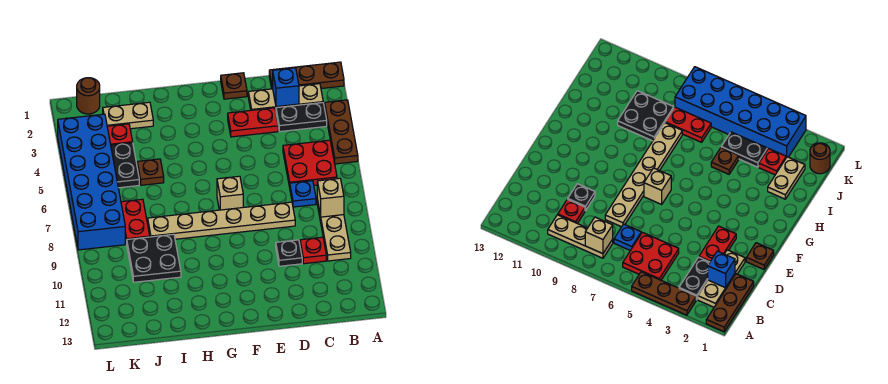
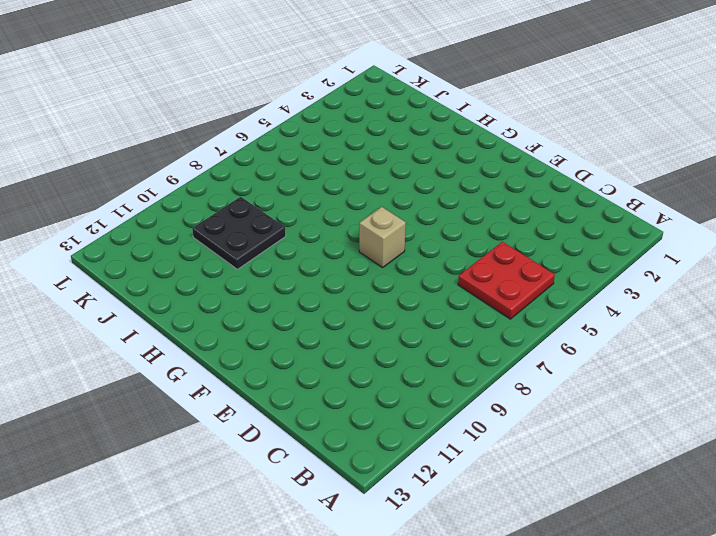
none -> brown plate A1:C1 level 1
none -> brown plate A3:A5 level 1
none -> tan plate B2:D2 level 1

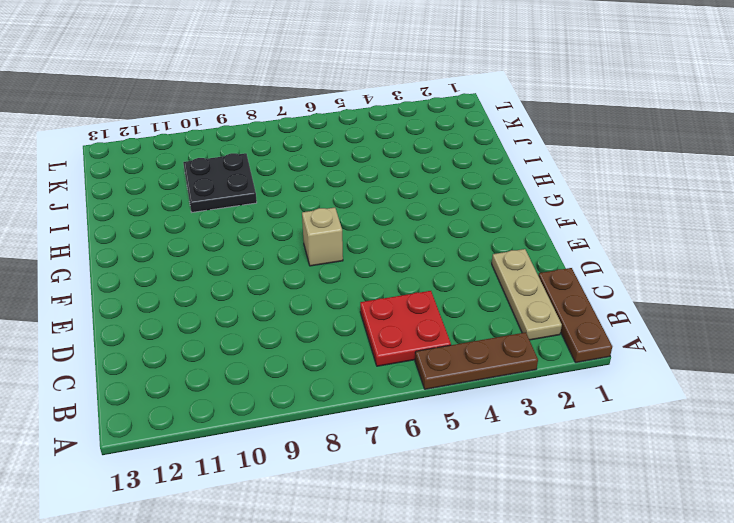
none -> black plate B3:C3 level 1
none -> tan plate B8:B10 level 1
none -> blue plate C7 level 1

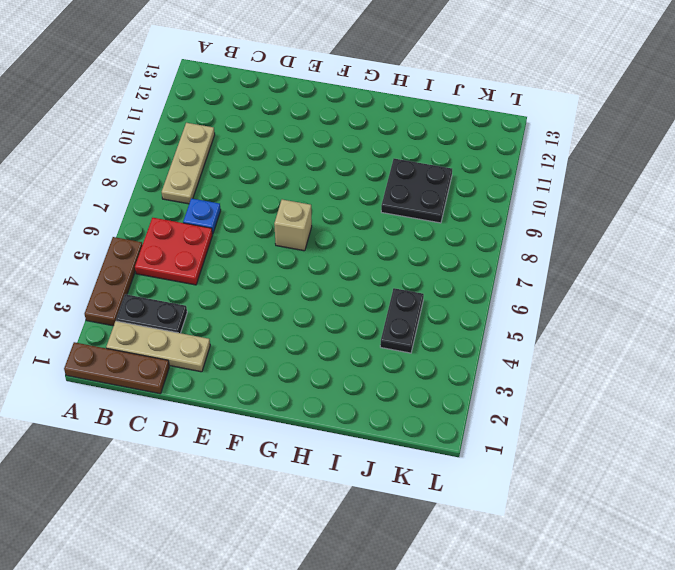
none -> red plate C10 level 1
none -> red plate D3:E3 level 1
none -> tan plate D8:I8 level 1

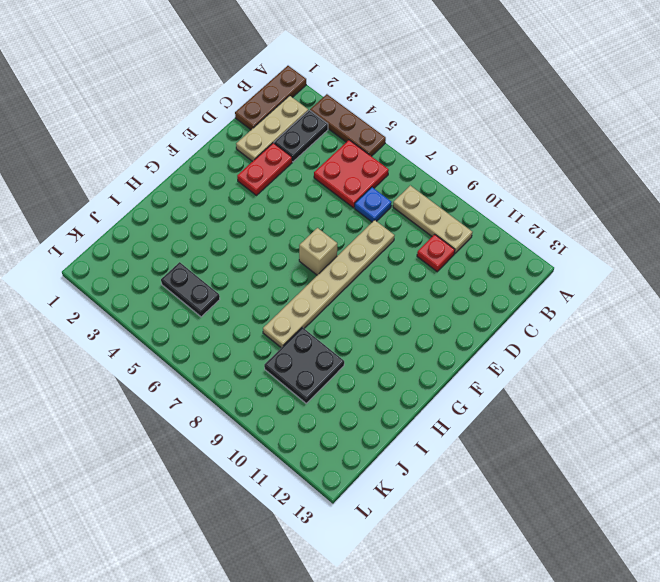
none -> black plate D10 level 1
none -> brown plate E1 level 1
none -> tan plate I2:J2 level 1

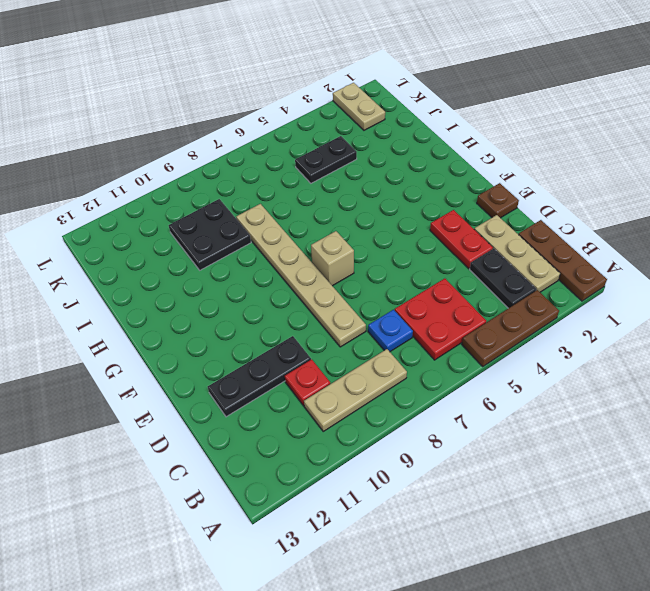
black plate D10:D12 level 1 -> black plate D10 level 1
tan plate K2:L2 level 1 -> tan plate I2:J2 level 1
none -> brown plate I5 level 1
none -> red plate J3 level 1
none -> red plate J7:J8 level 1

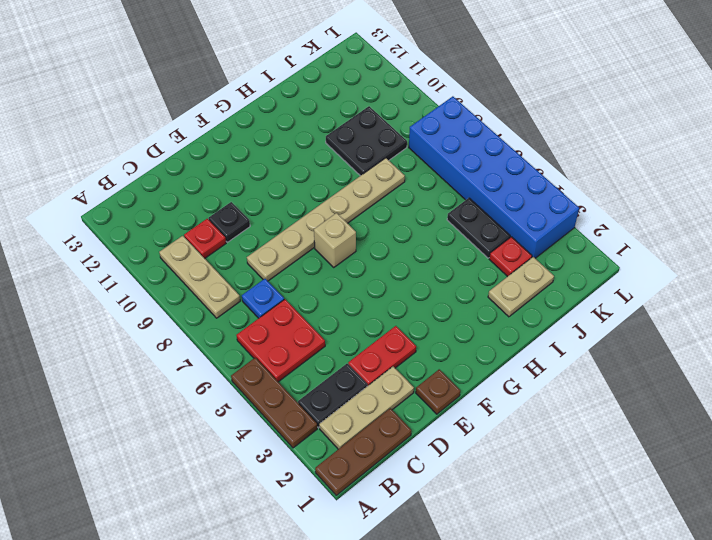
none -> brown plate I5 level 1
none -> red plate J7:J8 level 1
none -> brown round brick K1 level 1

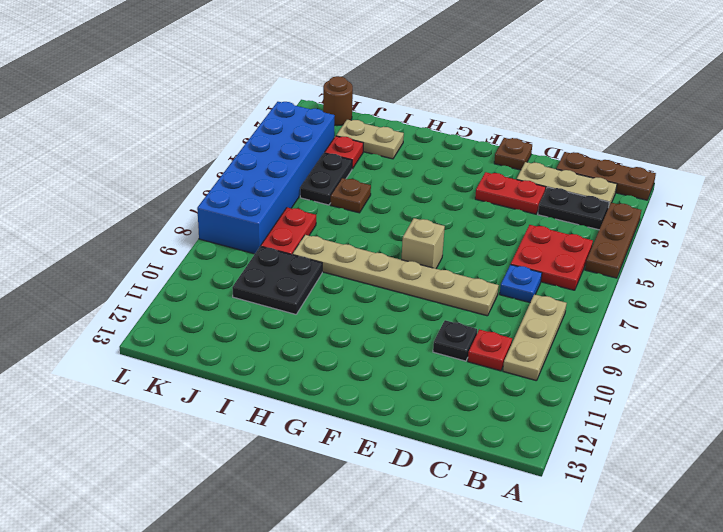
none -> tan brick B8 level 2
none -> blue brick C2 level 2

